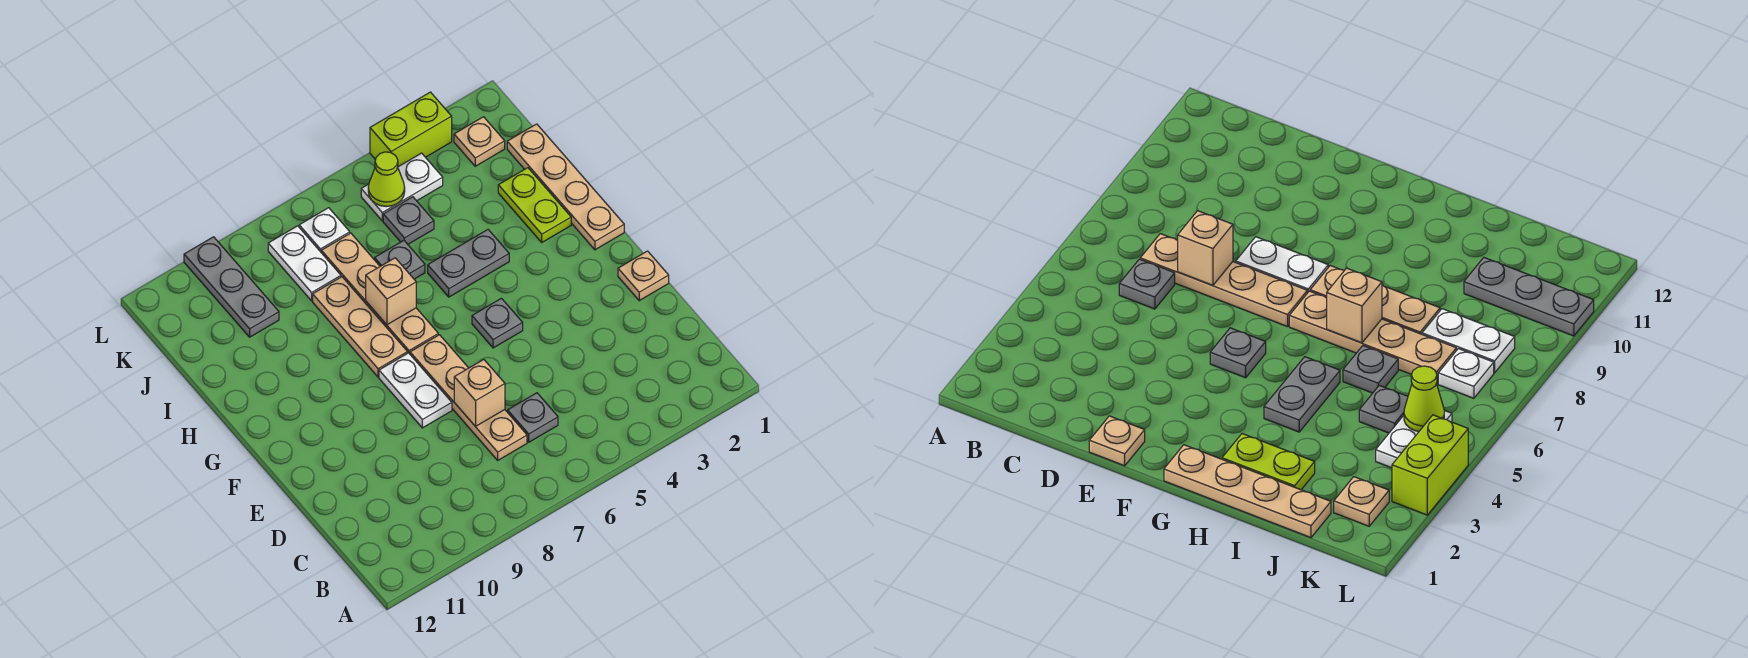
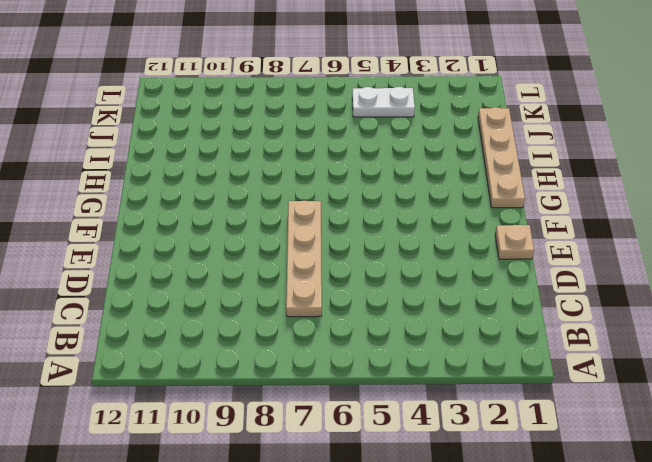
none -> grey plate C6 level 1
none -> white plate E8:F8 level 1
none -> grey plate F5 level 1

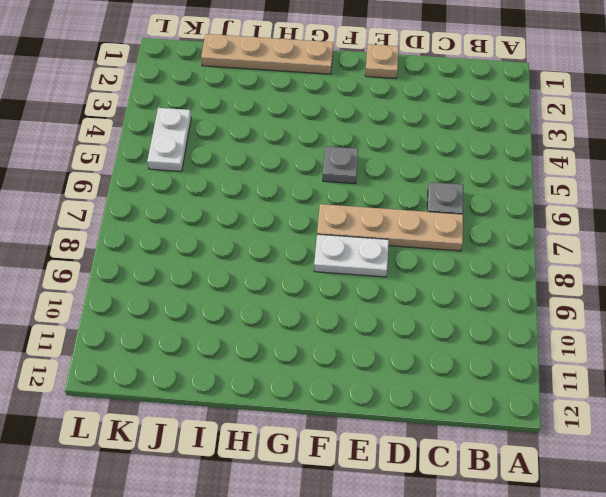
none -> tan plate G7:J7 level 1
none -> tan plate G8:I8 level 1
none -> lime plate H2:I2 level 1

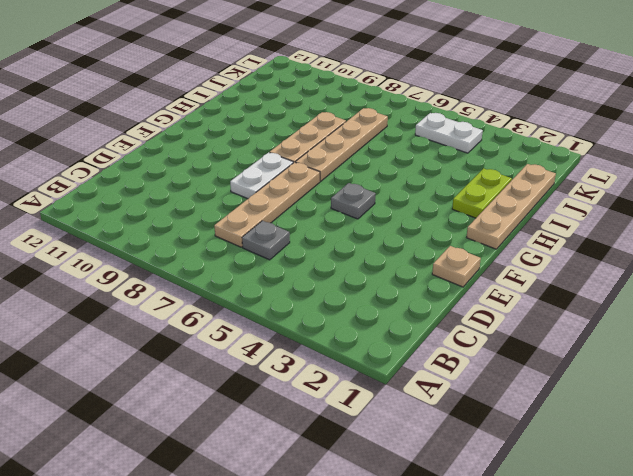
none -> grey plate H4:H5 level 1
none -> grey plate I6 level 1
none -> grey plate J5 level 1

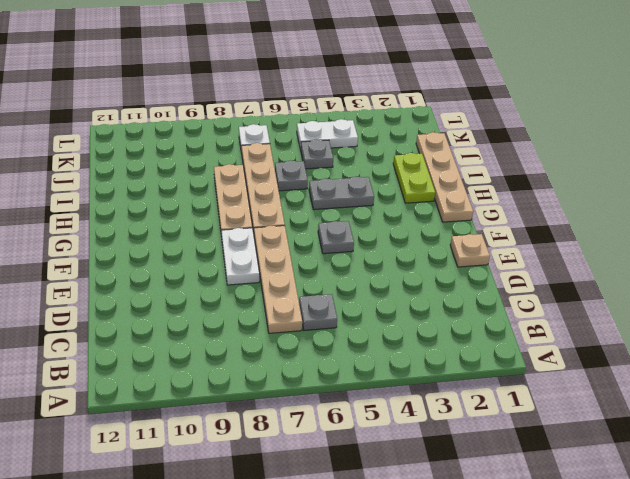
none -> white plate J8:K8 level 1
none -> grey plate J10:L10 level 1
none -> tan plate K2 level 1

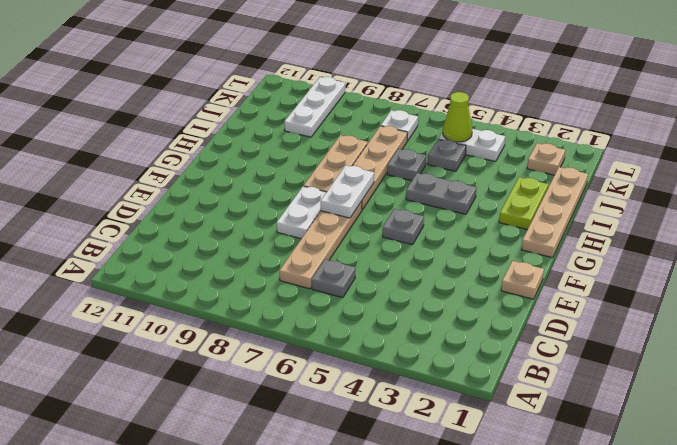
white plate F7:G7 level 2 -> white plate J8:K8 level 1
white plate J10:L10 level 1 -> grey plate J10:L10 level 1
none -> lime brick L3:L4 level 1
none -> tan brick D7 level 2
none -> tan brick H7 level 2

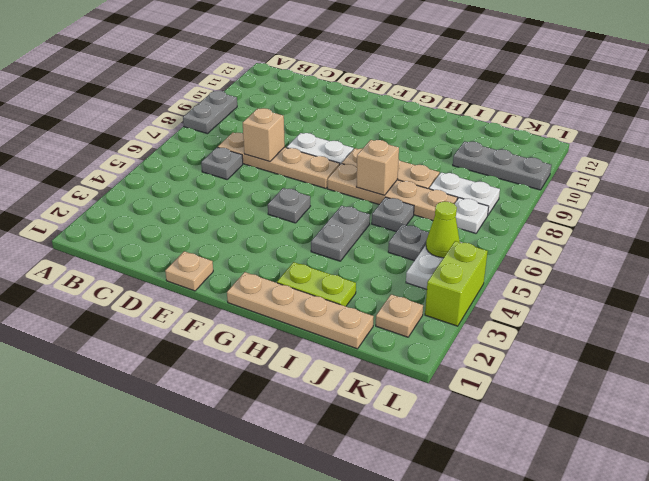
grey plate A8:A9 level 1 -> none

